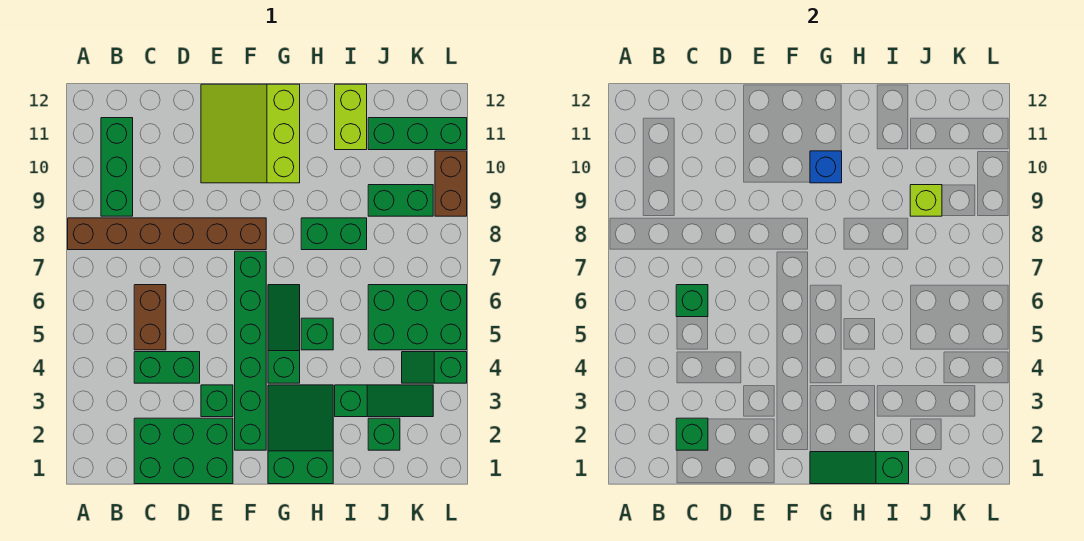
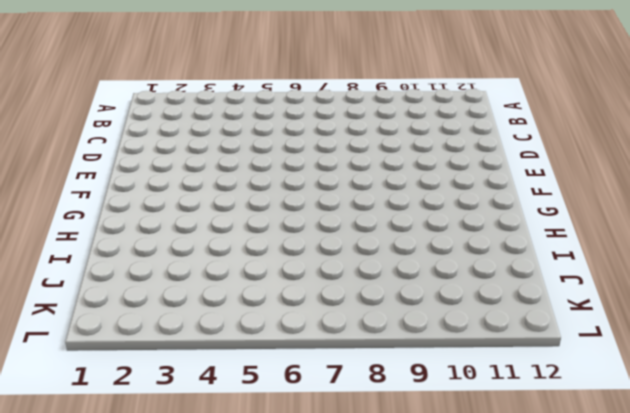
none -> brown brick A8:F8 level 1
none -> green brick B9:B11 level 1
none -> green brick C1:E2 level 1

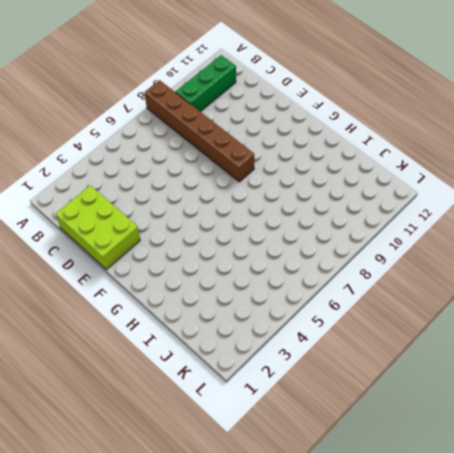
lime brick C1:E2 level 1 -> green brick C1:E2 level 1
none -> green brick C4:D4 level 1
none -> brown brick C5:C6 level 1
none -> green brick E3 level 1

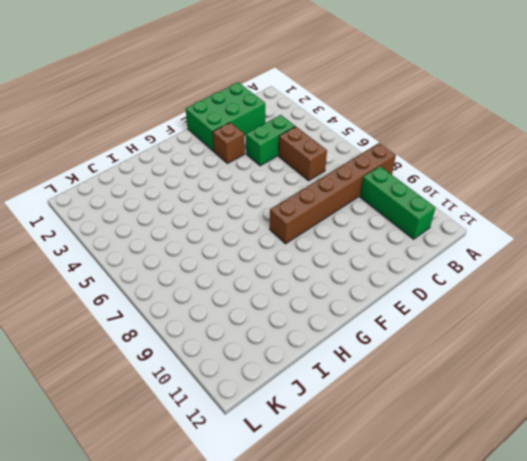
brown brick E3 level 1 -> green brick E3 level 1
none -> lime slope E10:G12 level 1 top G
none -> green brick F2:F7 level 1
none -> green slope G1:H3 level 1 top 1

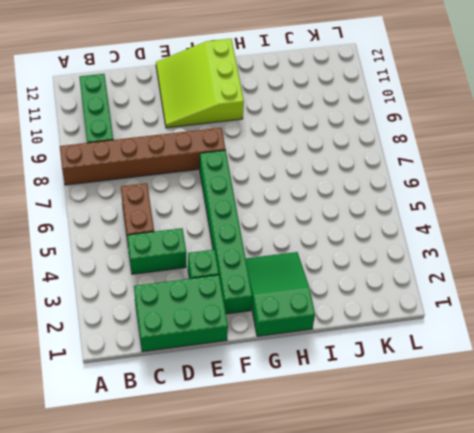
none -> green slope G4:G6 level 1 top 4
none -> green brick H5 level 1
none -> green brick H8:I8 level 1

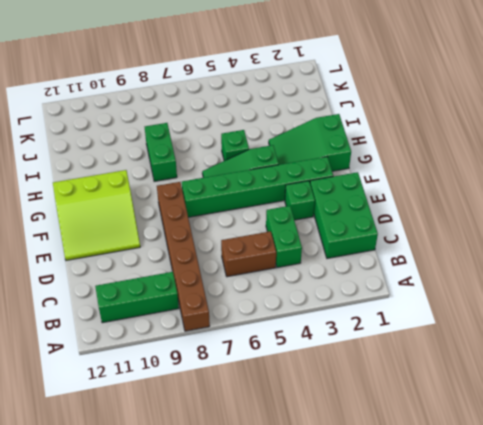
none -> green slope I3:K3 level 1 top I
none -> lime brick I11:I12 level 1
none -> green brick J2 level 1

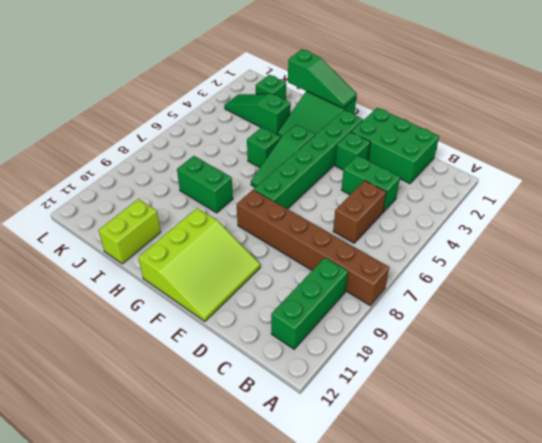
none -> green brick J5:L6 level 1
none -> green brick J9:K9 level 1
none -> green brick J11:L11 level 1

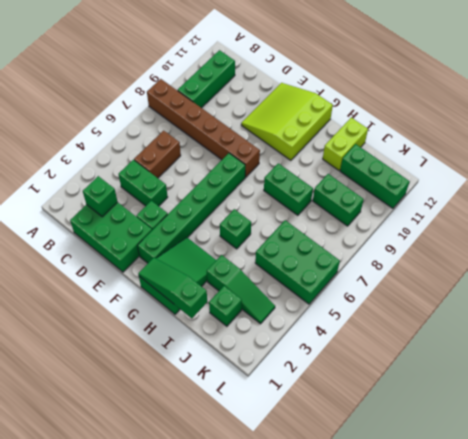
none -> green slope G4:G6 level 1 top 4
none -> green slope K4:L4 level 1 top L
none -> brown brick L9:L10 level 1

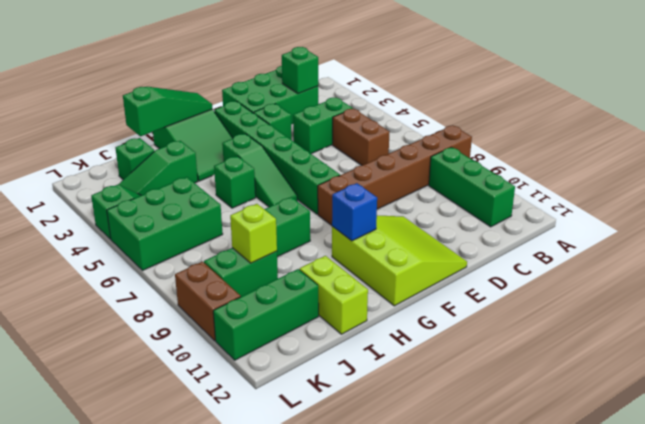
none -> green brick C6 level 2

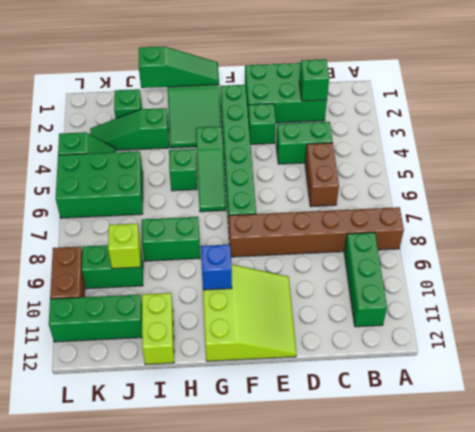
none -> green brick C6 level 2

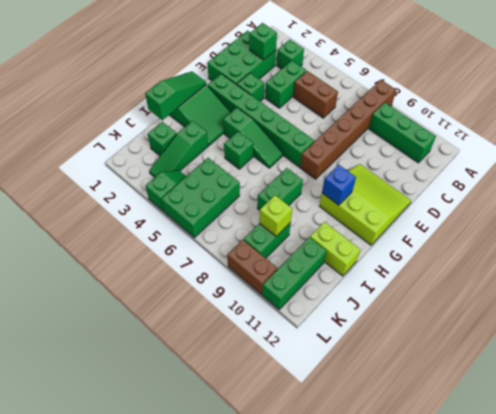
green brick B3 level 1 -> green brick C6 level 2

